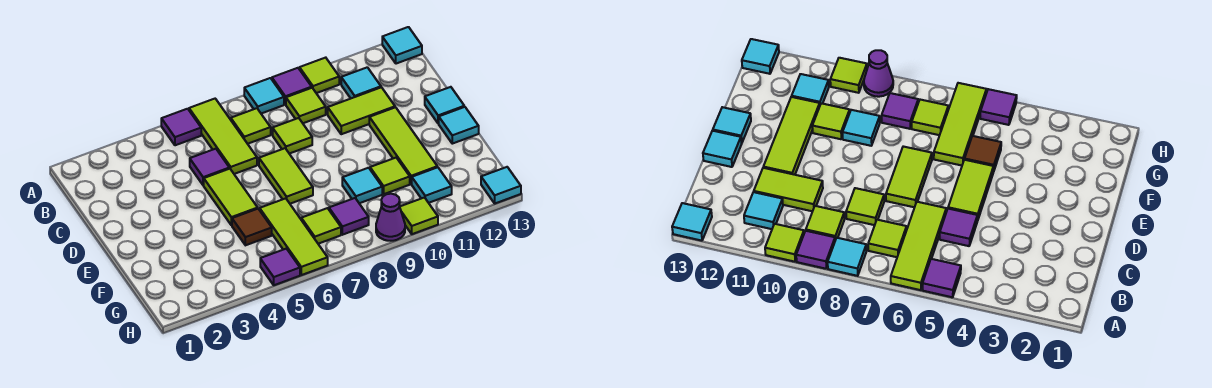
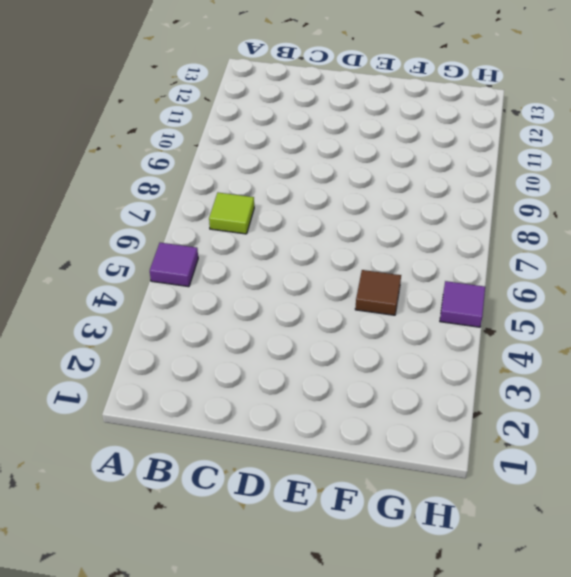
none -> lime tile A6:C6 level 1
none -> cyan tile A8 level 1
none -> purple tile A9 level 1

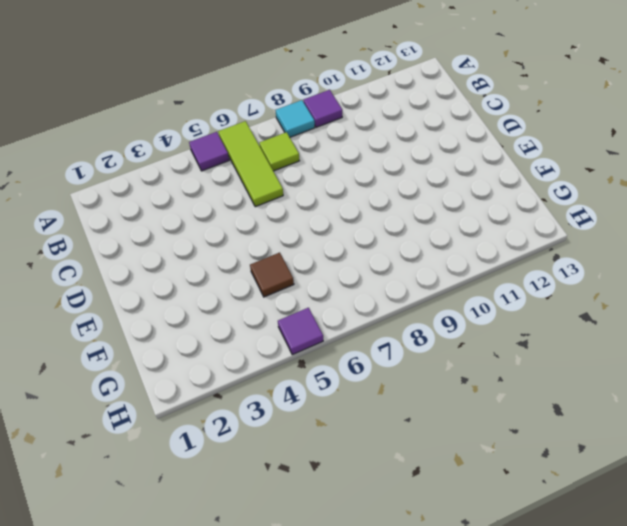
none -> lime tile A10 level 1
none -> cyan tile A13 level 1
none -> lime tile B9 level 1

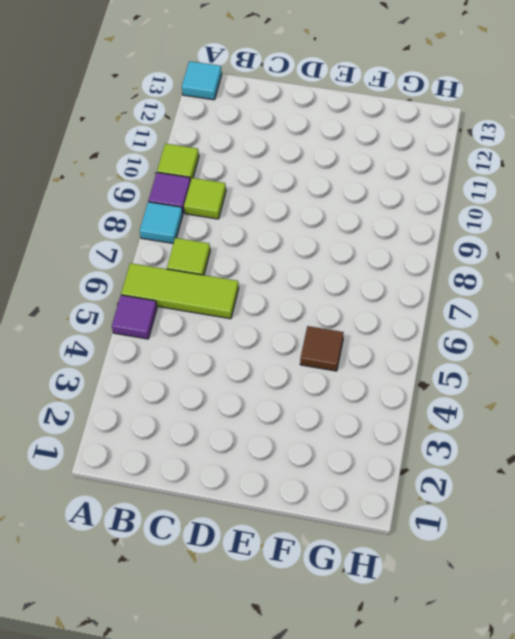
none -> cyan tile B11 level 1
none -> purple tile C5 level 1
none -> lime tile C8 level 1

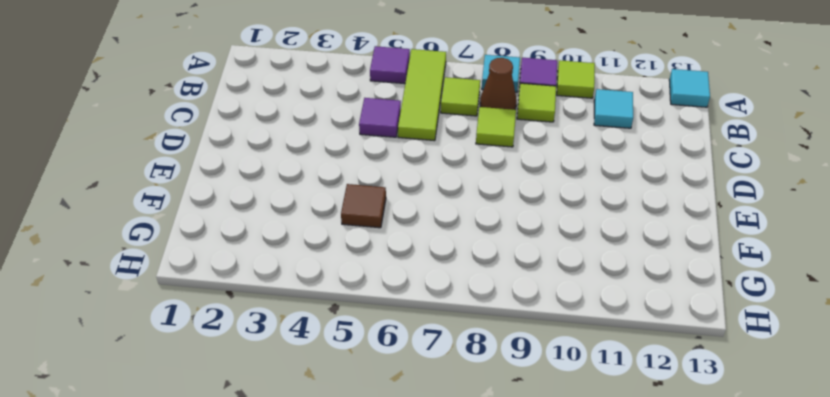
brown cone B8 level 1 -> none
none -> lime tile C10:C11 level 1
none -> lime tile D5:E5 level 1
none -> lime tile D7:E7 level 1

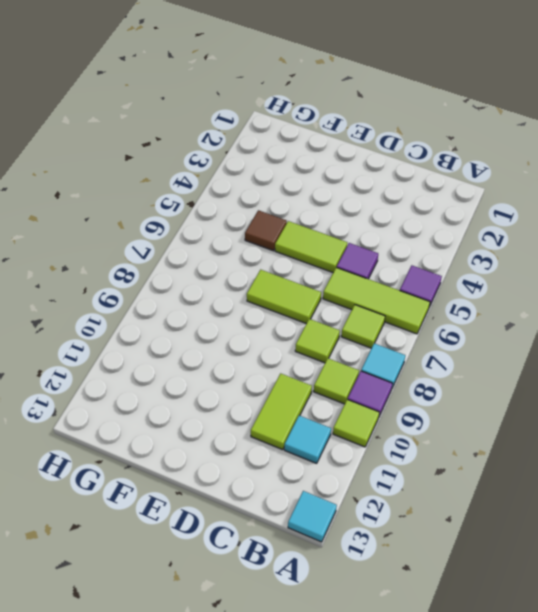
none -> lime tile D11:F11 level 1
none -> cyan tile D13 level 1
none -> cyan tile E13 level 1

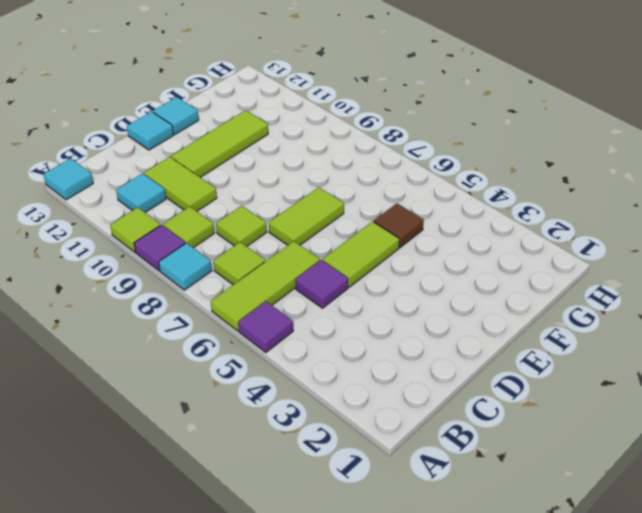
none -> lime tile F6:H6 level 1
none -> cyan tile F9 level 1
none -> lime tile F10 level 1

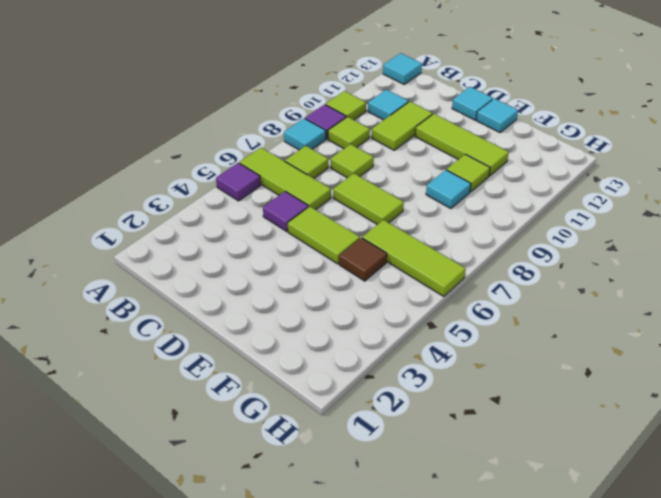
none -> lime tile G7 level 1
none -> purple tile G8 level 1
none -> cyan tile G11 level 1

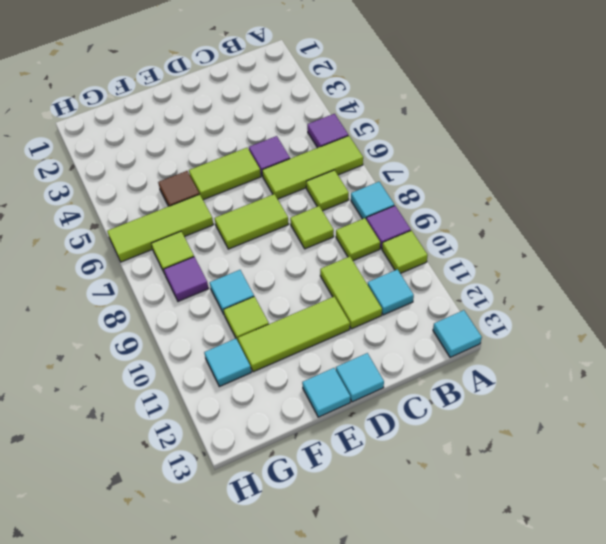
none -> purple tile H5 level 1
none -> purple cone H9 level 1
none -> lime tile H10 level 1

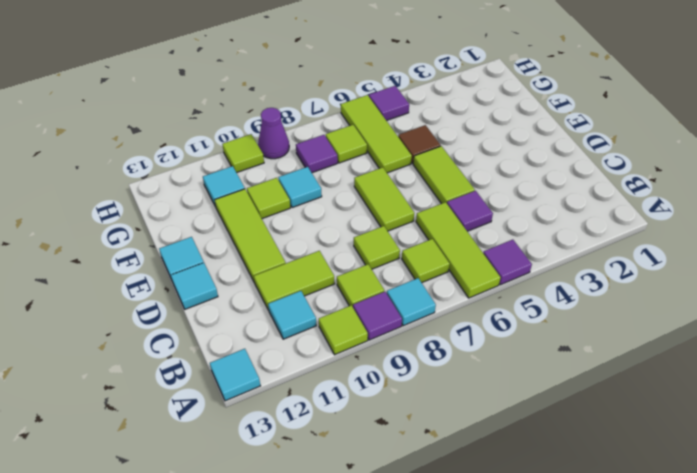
none -> cyan tile H13 level 1

